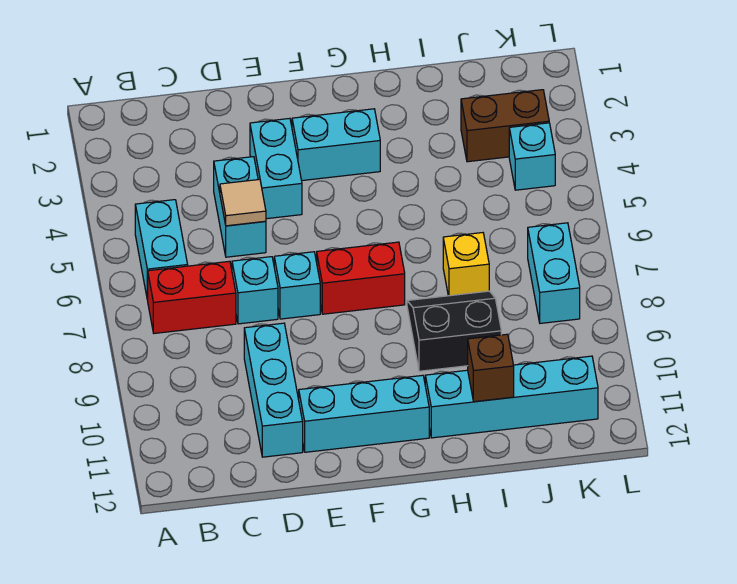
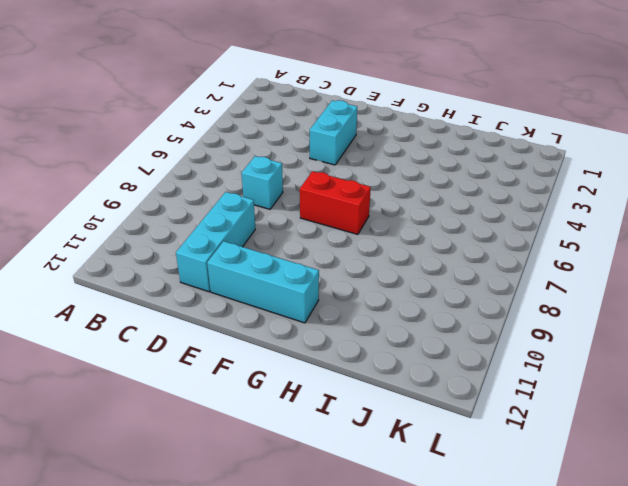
none -> cyan brick B5:B6 level 1
none -> red brick B7:C7 level 1
none -> cyan brick D4:D5 level 1

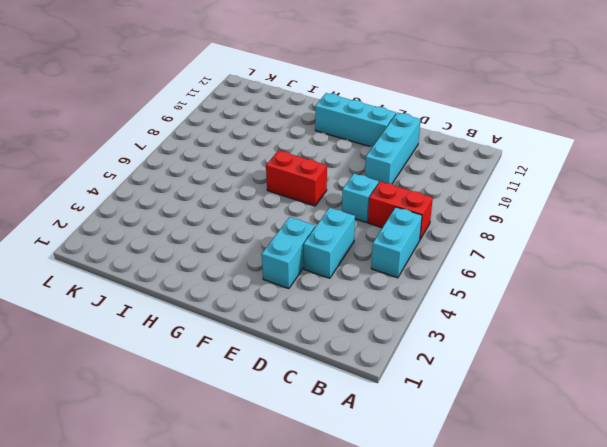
none -> cyan brick E7 level 1
none -> cyan brick F3:G3 level 1
none -> black slope H8:I9 level 1 top 9

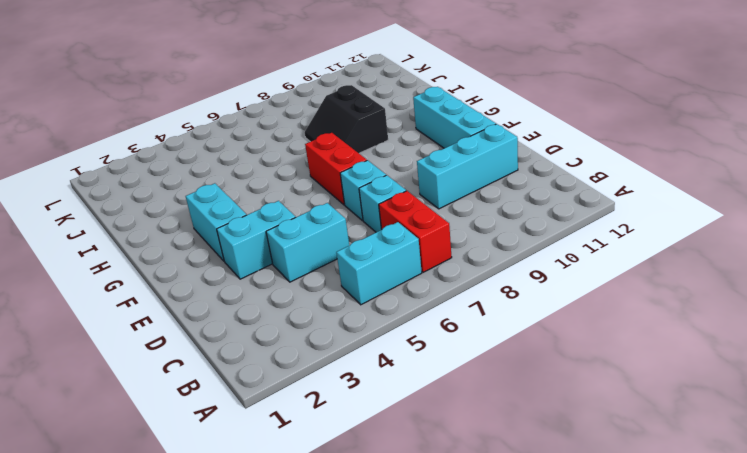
none -> cyan brick H11:K11 level 1
none -> yellow brick I7 level 1
none -> brown brick J3:K3 level 1

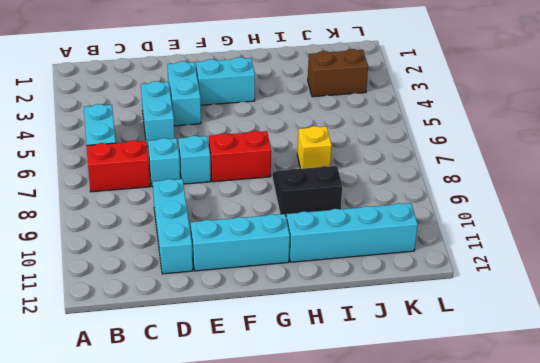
none -> cyan brick K4 level 1
none -> cyan brick K7:K8 level 1
none -> tan tile D5 level 2

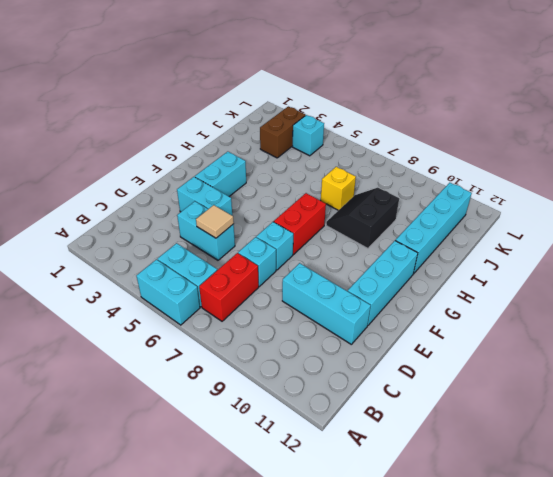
cyan brick A5:A6 level 1 -> cyan brick K7:K8 level 1
none -> brown brick I11 level 2

